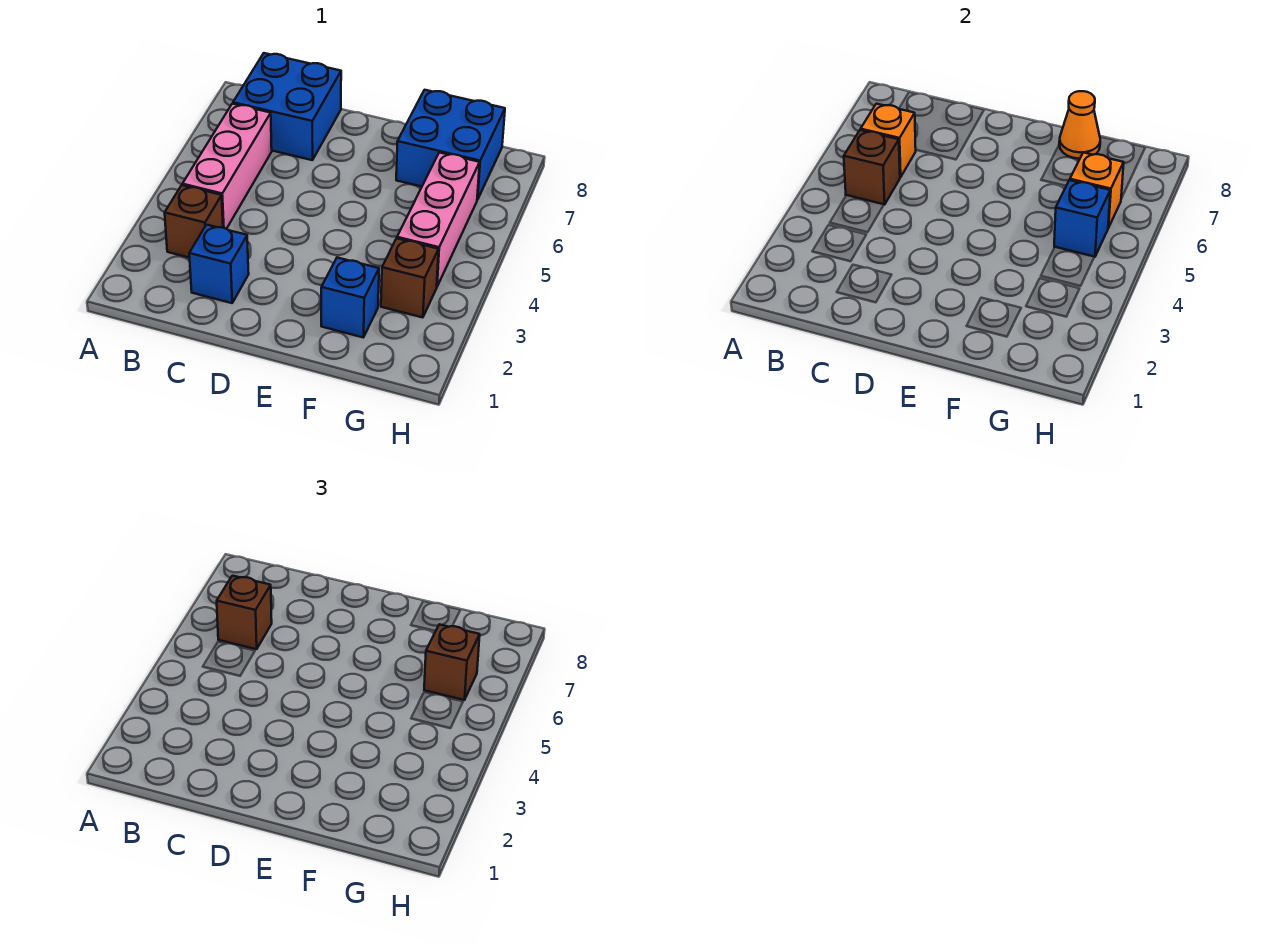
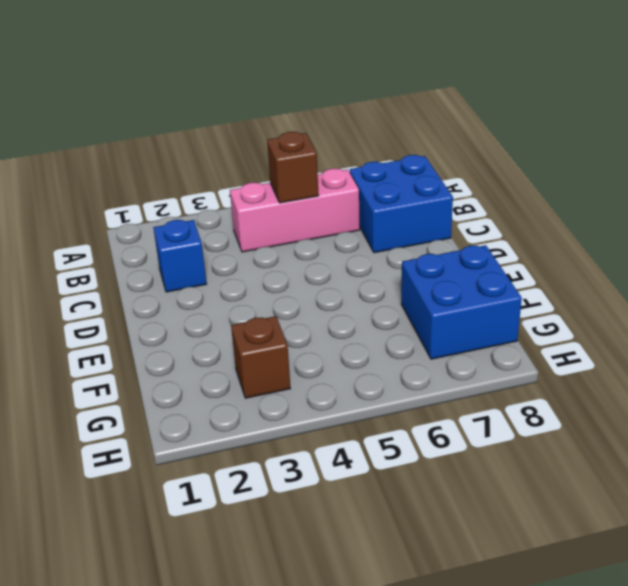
none -> brown brick B3 level 1
none -> blue brick F2 level 1
none -> pink brick G4:G6 level 1

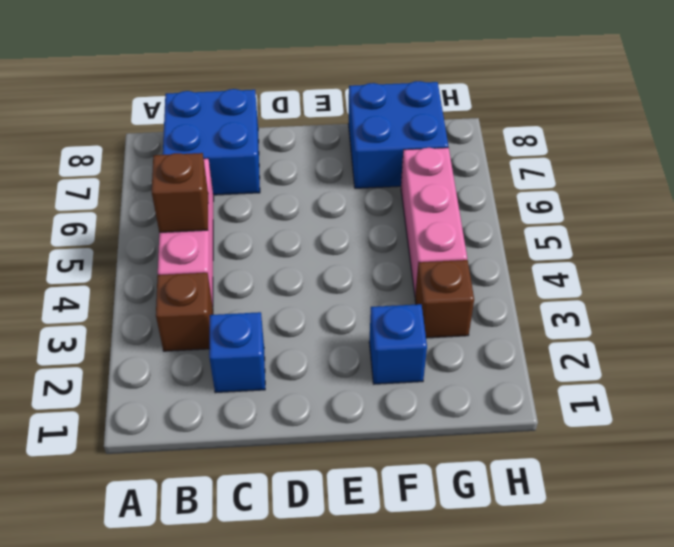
none -> orange brick B6 level 2
none -> orange cone F8 level 2
none -> blue brick G5 level 2

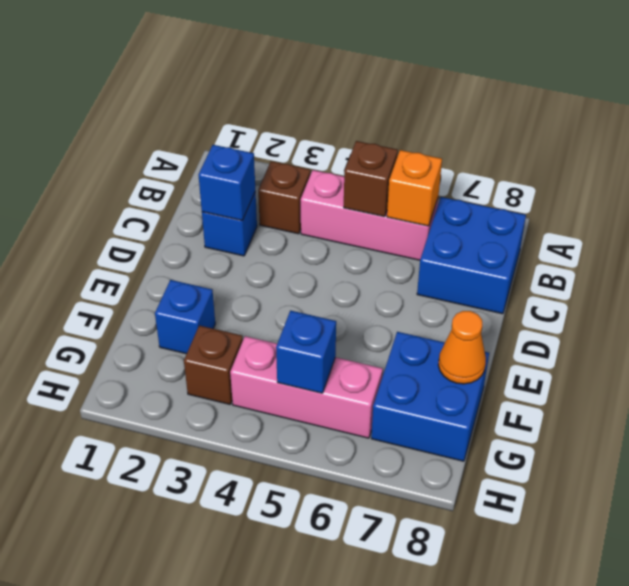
blue brick C2 level 2 -> none
none -> orange brick G6 level 2
none -> brown brick B6 level 3
none -> brown brick G6 level 3

